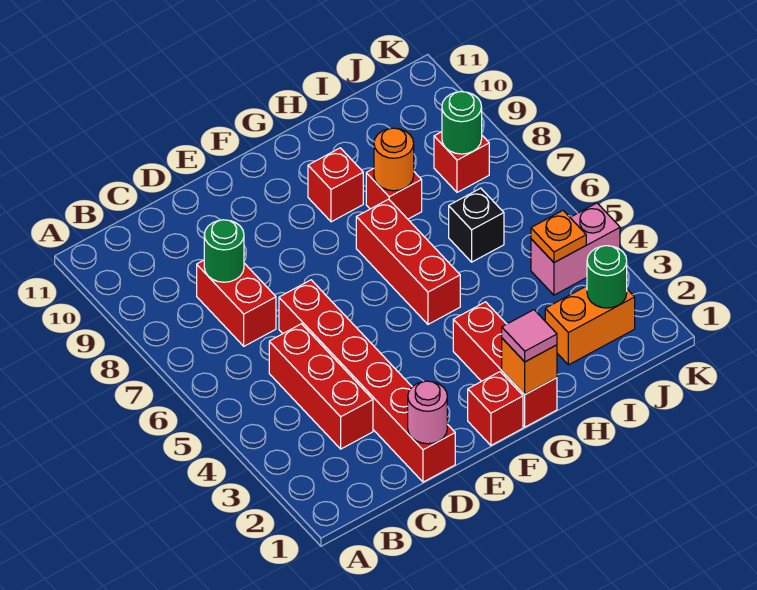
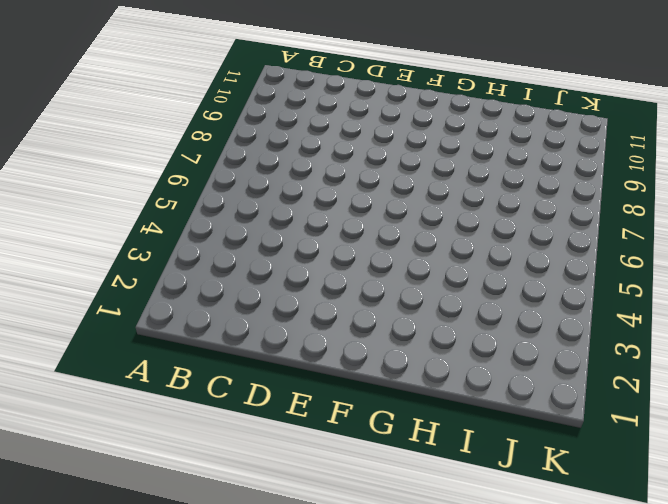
none -> red brick C3:C5 level 1
none -> red brick C7:C8 level 1
none -> red brick D1:D6 level 1

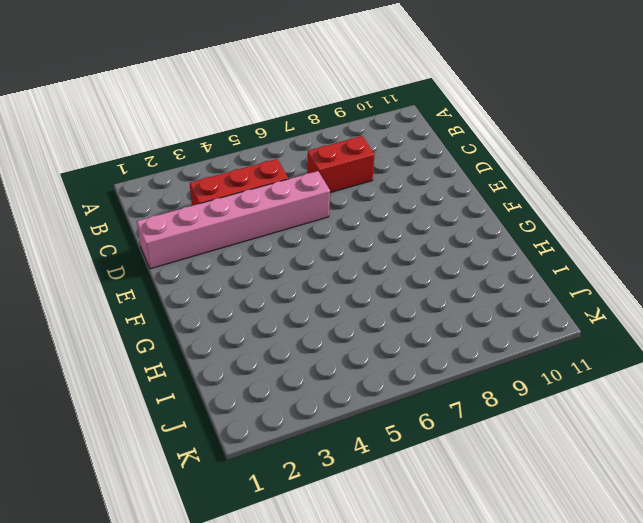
pink brick D1:D6 level 1 -> red brick D1:D6 level 1
none -> red brick F1 level 1
none -> red brick G1:G3 level 1
none -> red brick G5:G7 level 1

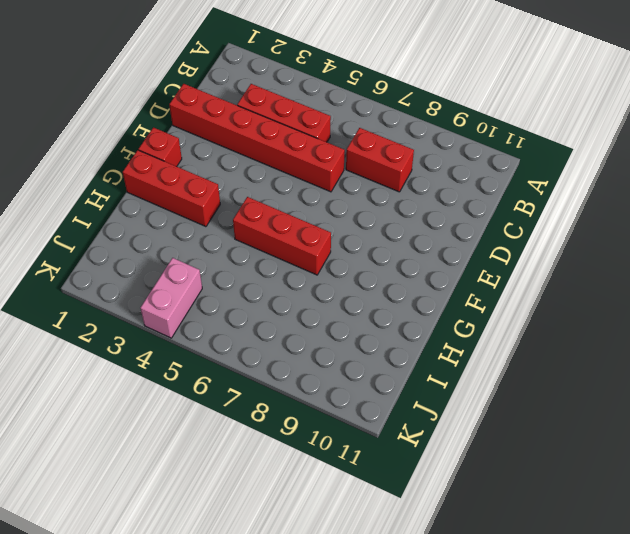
none -> red brick G9 level 1
none -> red brick H8 level 1
none -> orange brick I2:J2 level 1

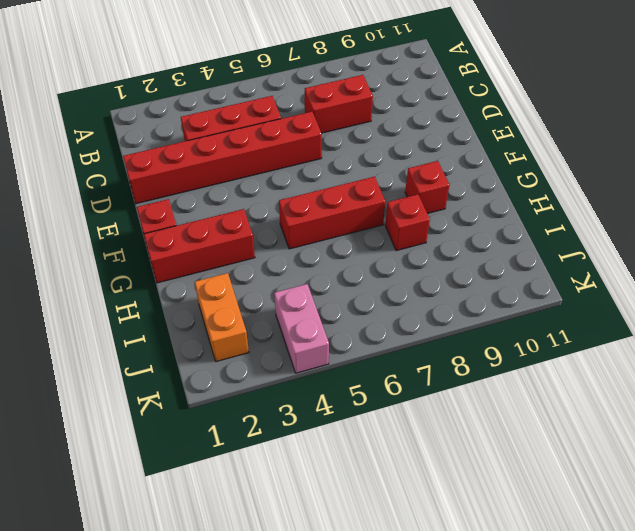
none -> black brick I6 level 1
none -> red brick J8 level 1
none -> green round brick C8 level 2

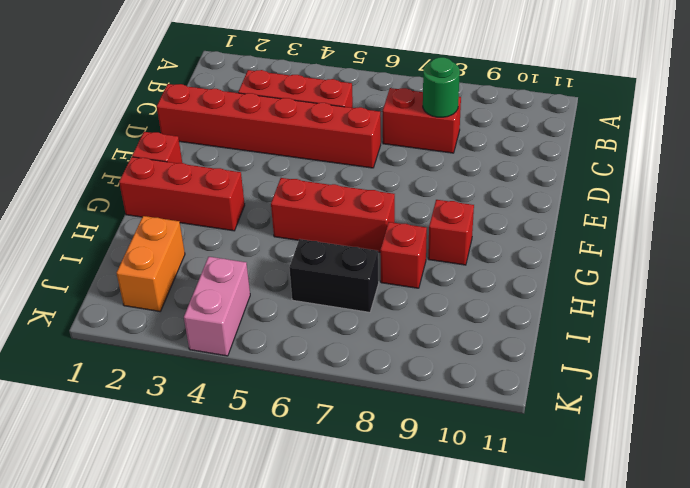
black brick I6:I7 level 1 -> black brick I6 level 1
none -> red brick J8 level 1
none -> pink round brick D1 level 2
none -> orange brick G1 level 2

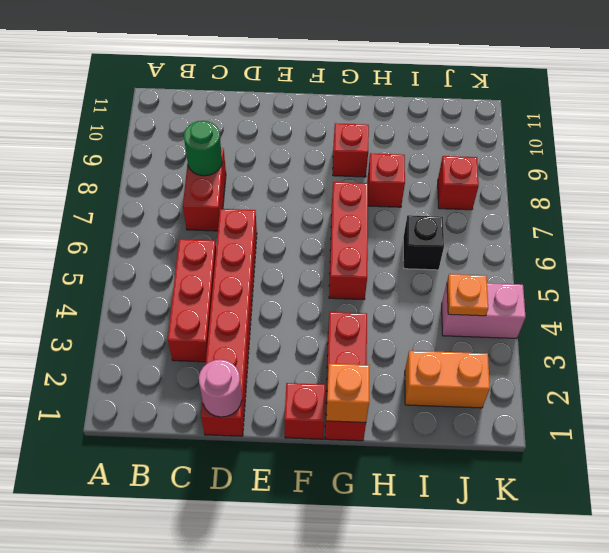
none -> orange round brick H8 level 2
none -> green round brick J2 level 2
none -> green round brick J8 level 2

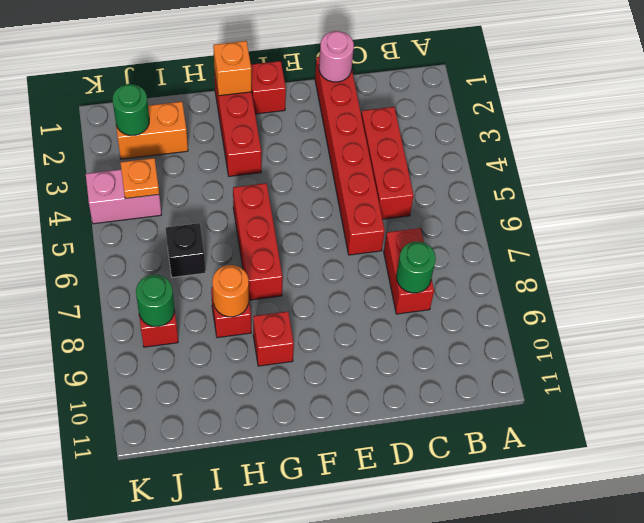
none -> pink tile G1 level 3

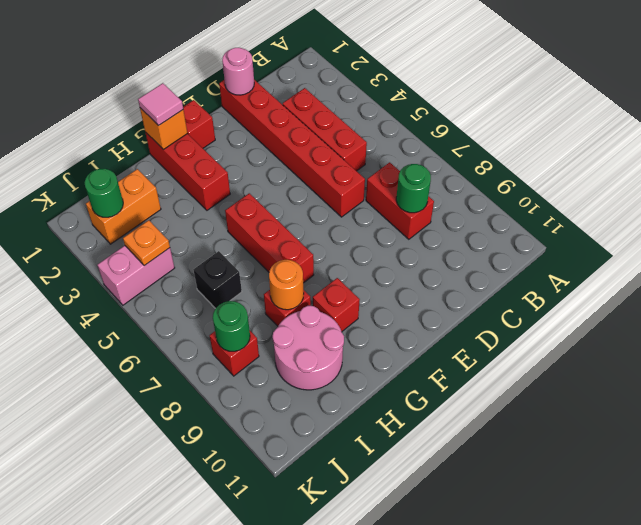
pink round brick H9:I10 level 1 -> none

